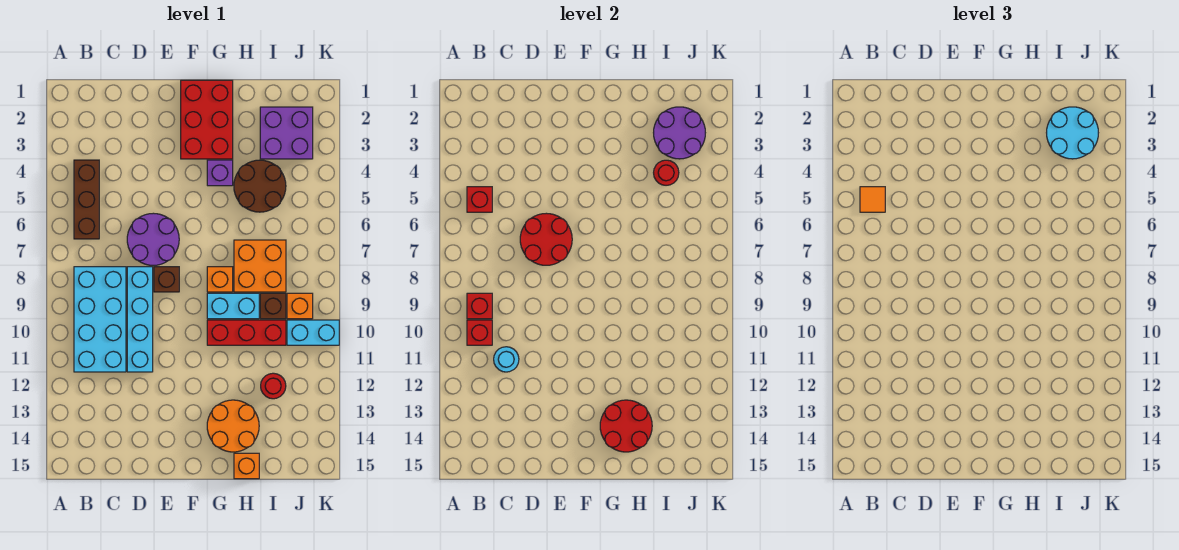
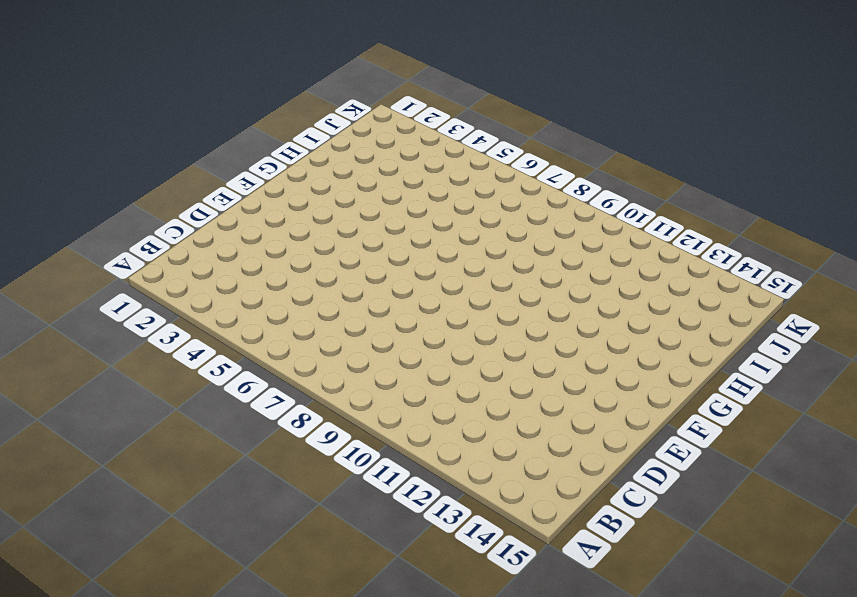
none -> brown brick B4:B6 level 1
none -> cyan brick B8:C11 level 1
none -> purple round brick D6:E7 level 1

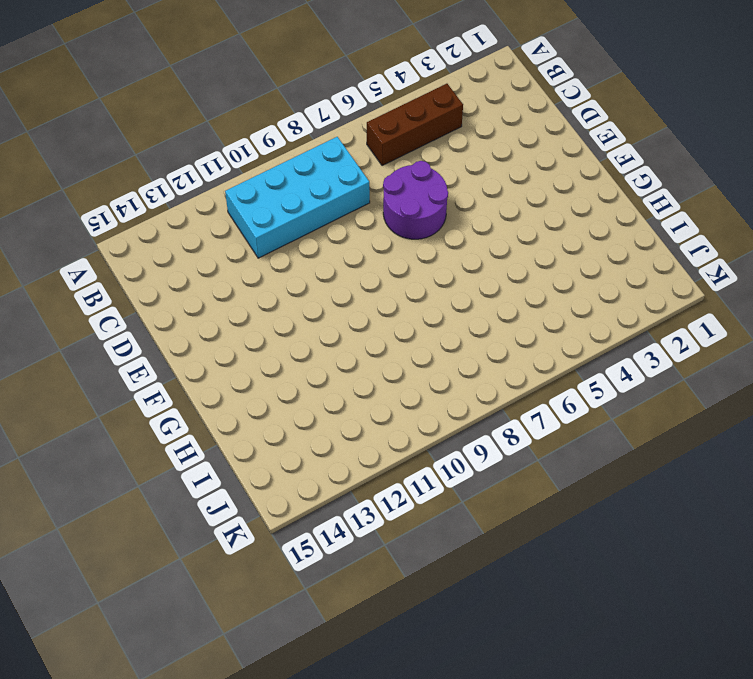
none -> cyan brick D8:D11 level 1
none -> brown brick E8 level 1
none -> red brick F1:G3 level 1

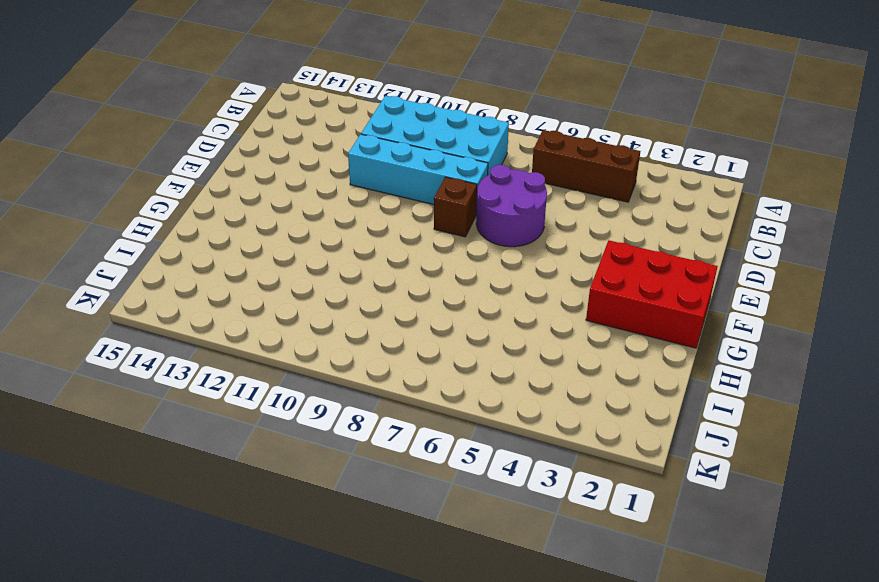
none -> purple brick G4 level 1
none -> orange brick G8 level 1
none -> cyan brick G9:H9 level 1

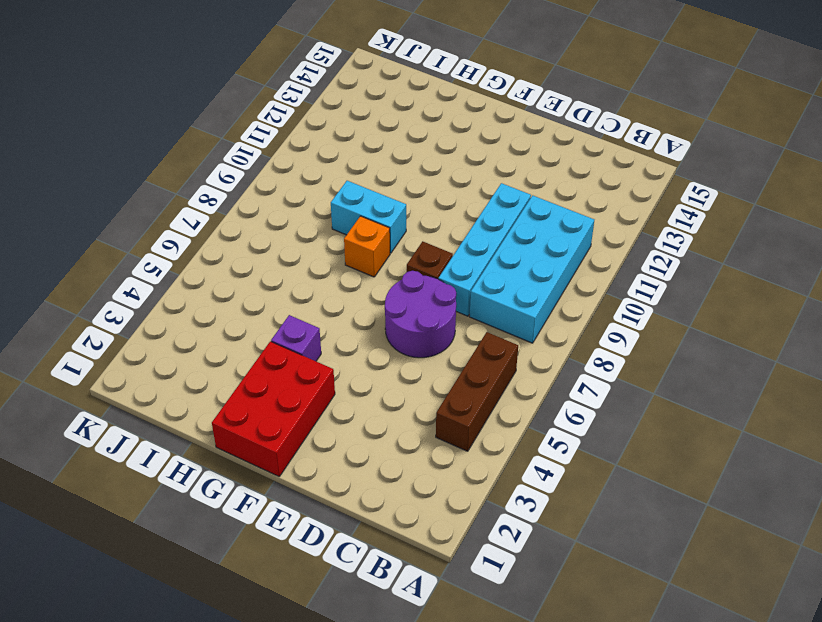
none -> red brick G10:I10 level 1
none -> orange round brick G13:H14 level 1
none -> brown round brick H4:I5 level 1

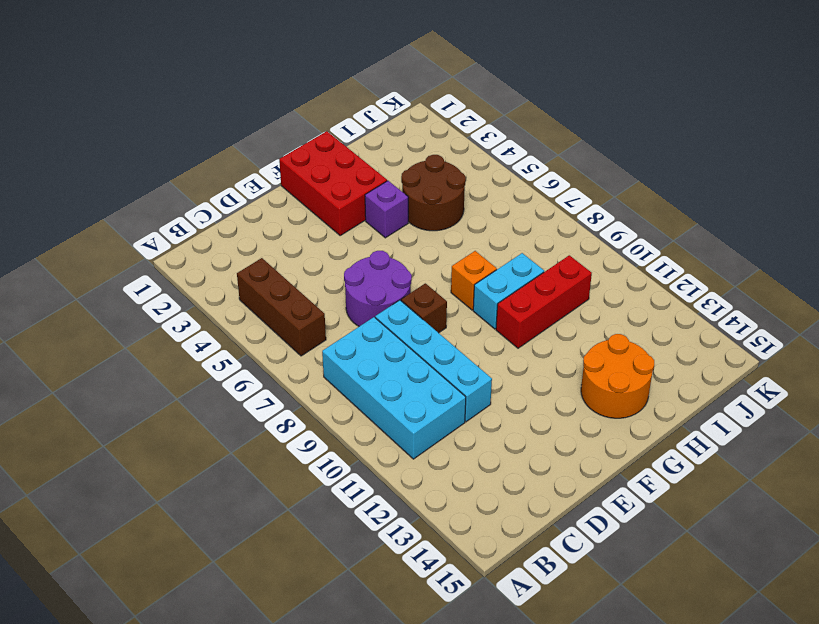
none -> orange brick H7:I8 level 1
none -> orange brick H15 level 1
none -> purple brick I2:J3 level 1

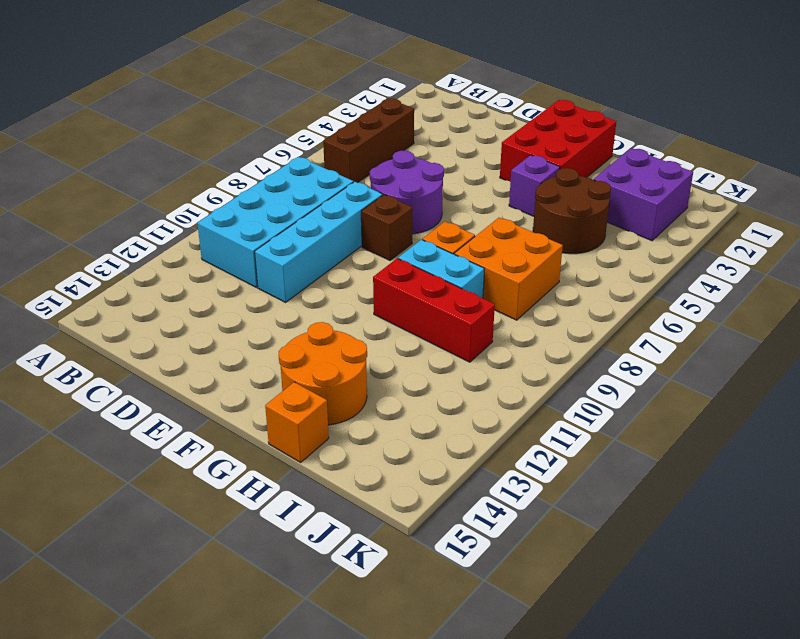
none -> brown brick I9 level 1
none -> red round brick I12 level 1
none -> orange brick J9 level 1

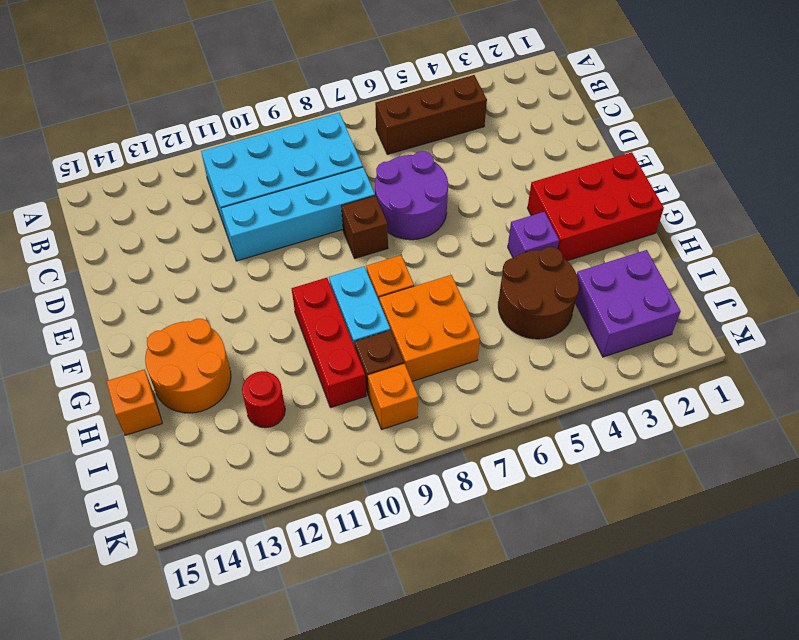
none -> cyan brick J10:K10 level 1
none -> red brick B5 level 2
none -> red brick B9 level 2

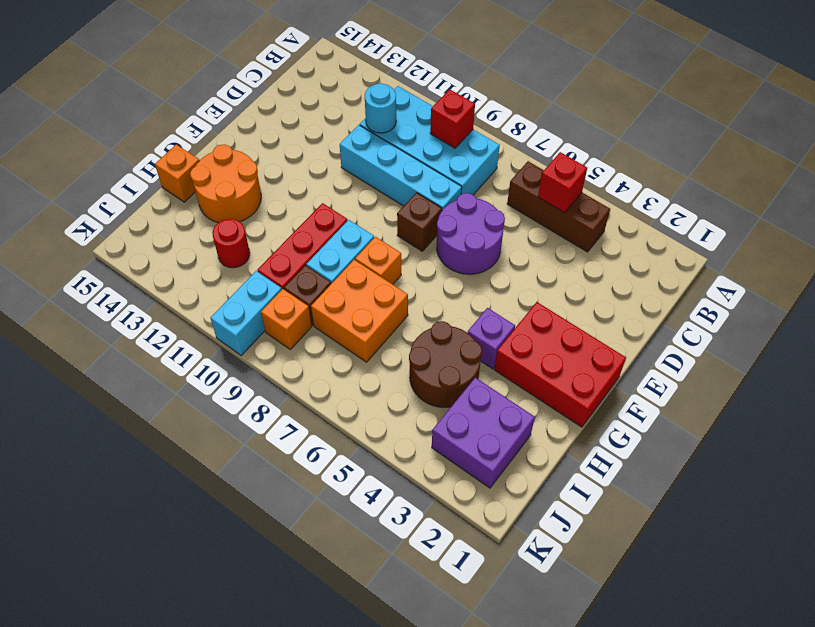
none -> red brick B10 level 2
none -> red round brick D6:E7 level 2
none -> red round brick G13:H14 level 2

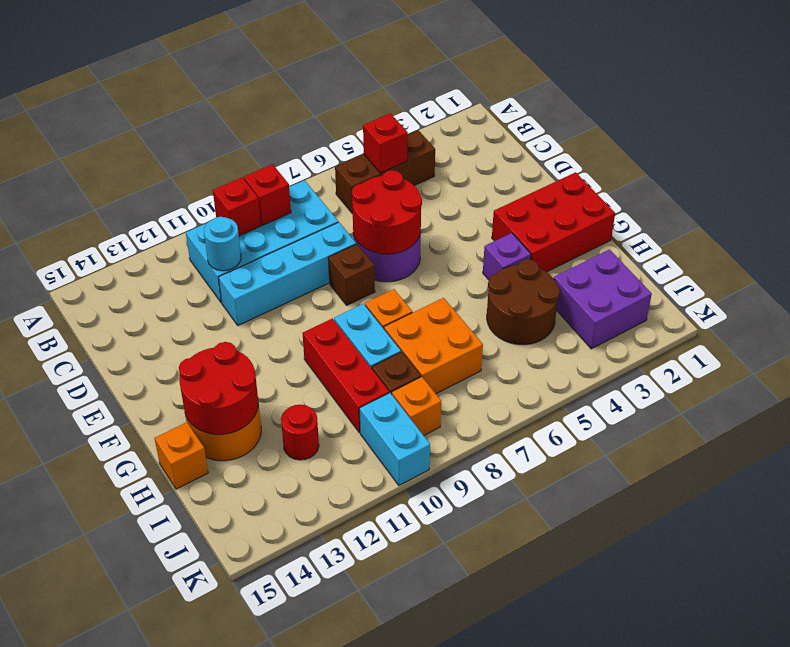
none -> purple round brick I2:J3 level 2
none -> red round brick I4 level 2
none -> orange tile B5 level 3

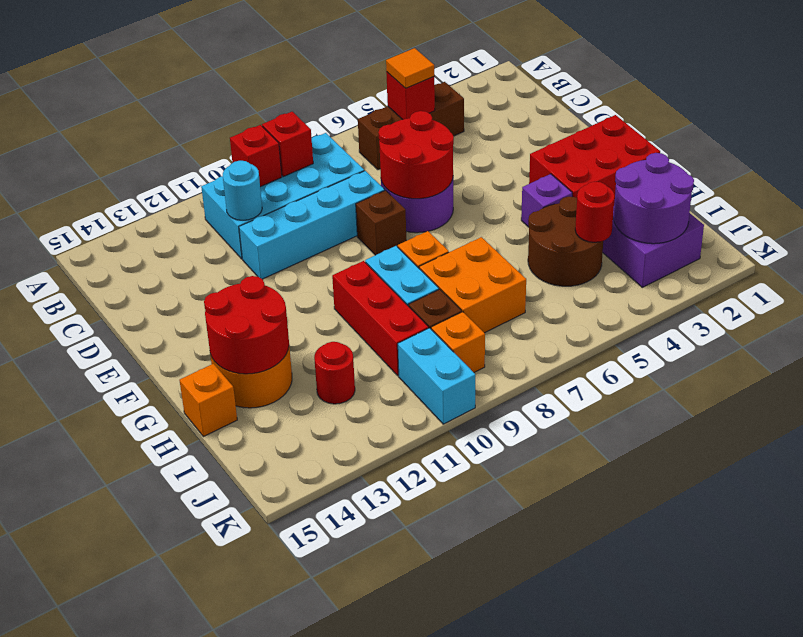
none -> cyan round brick I2:J3 level 3

